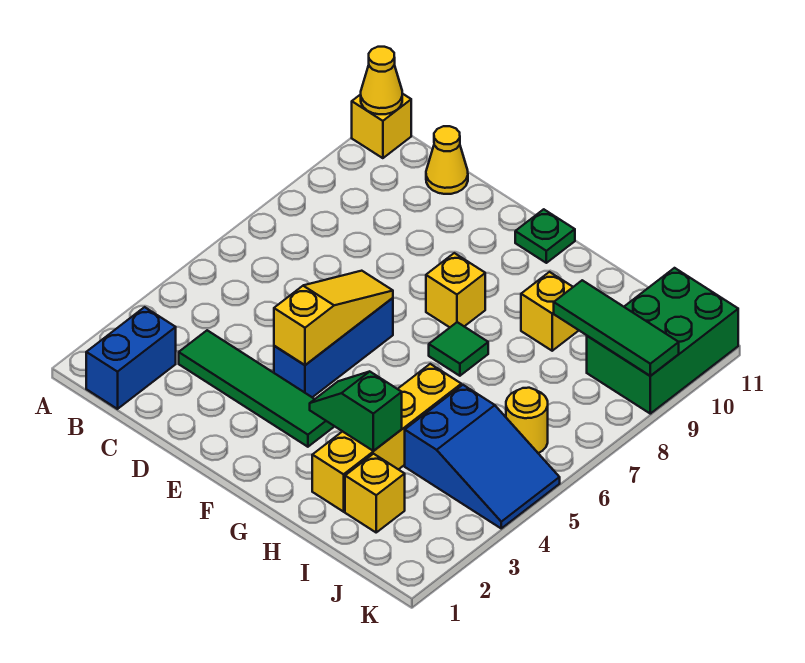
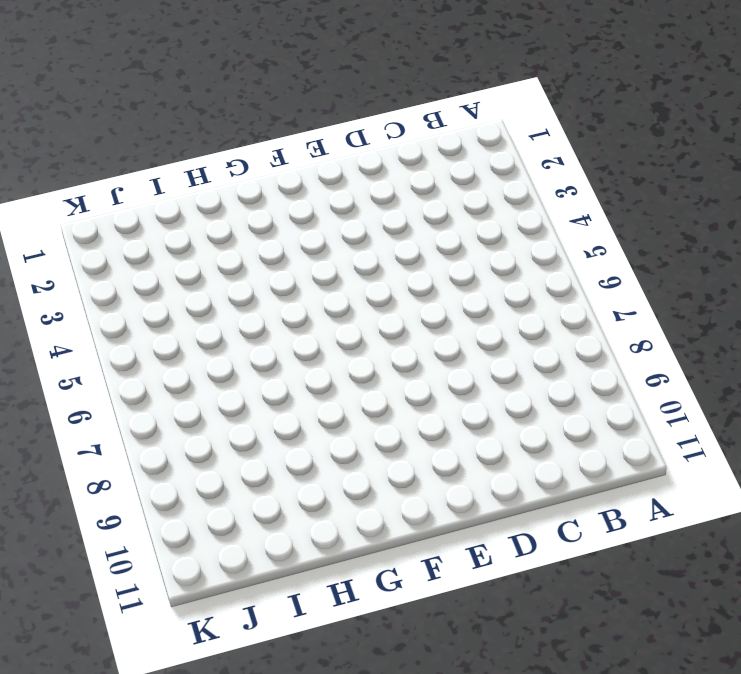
none -> yellow brick A11 level 1
none -> blue brick B1:B2 level 1
none -> green tile C3:F3 level 1

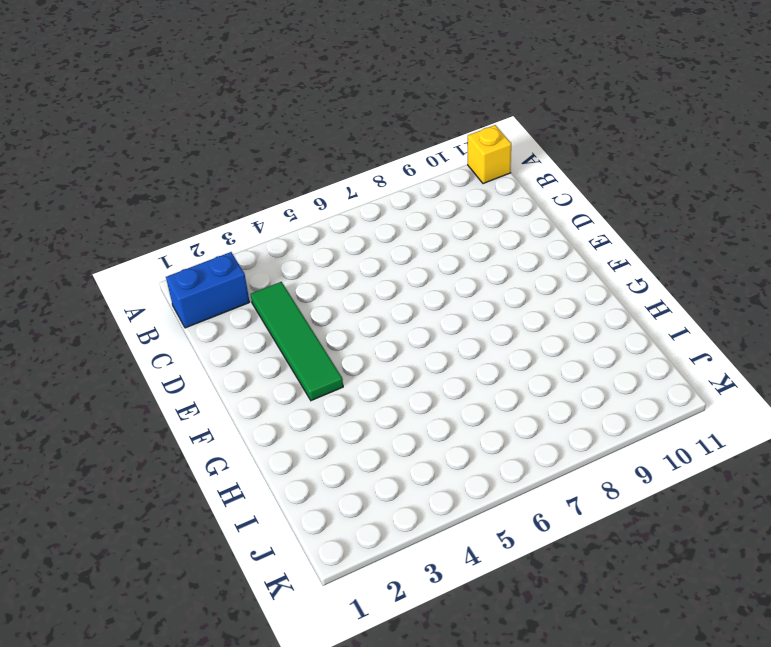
none -> yellow cone C11 level 1
none -> blue brick E4:E6 level 1
none -> yellow brick F8 level 1

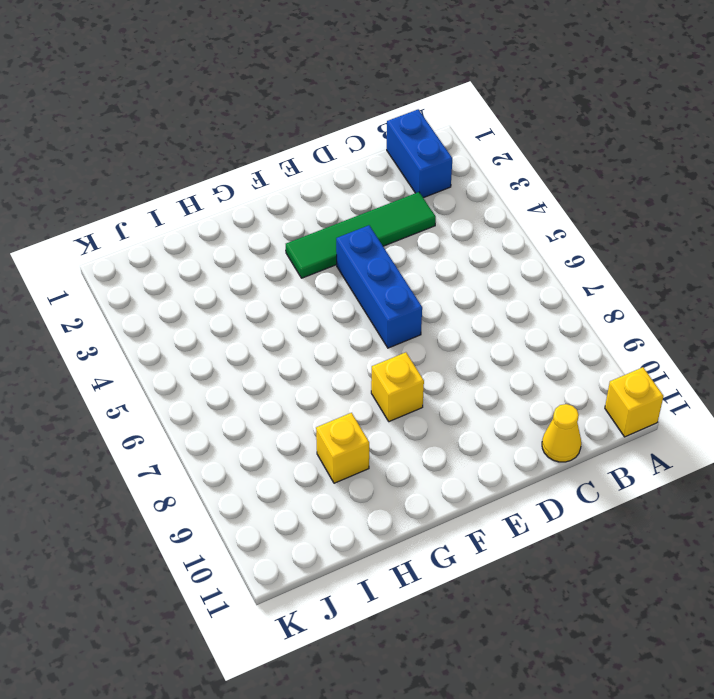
none -> green plate F11 level 1
none -> green tile G7 level 1
none -> yellow brick H2:H5 level 1

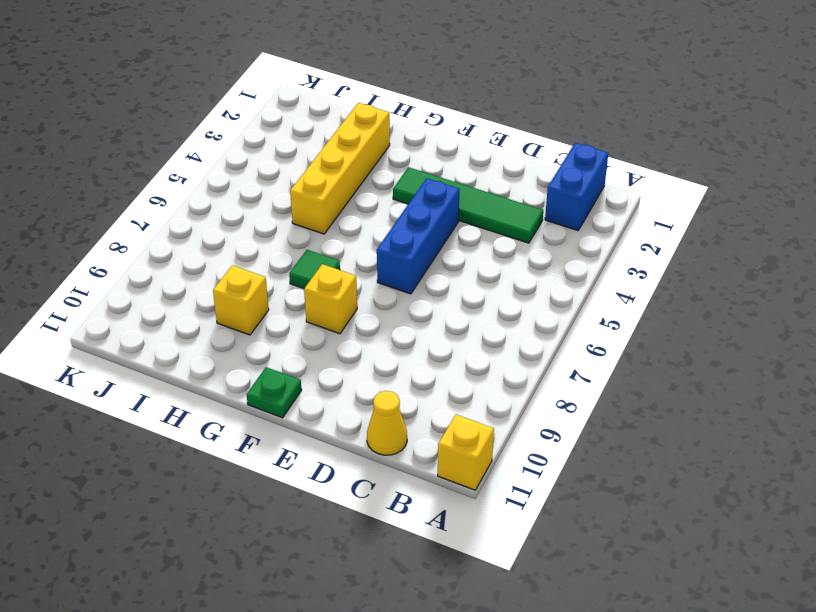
none -> yellow brick I2 level 1
none -> blue slope I4:K5 level 1 top I
none -> yellow round brick J6 level 1

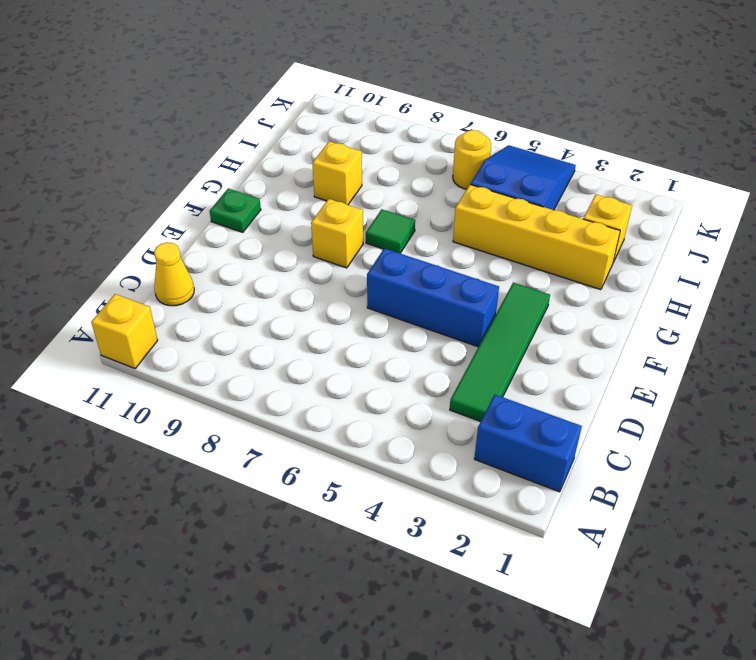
none -> green brick J9:K11 level 1
none -> yellow cone A11 level 2
none -> yellow slope E4:E6 level 2 top 4

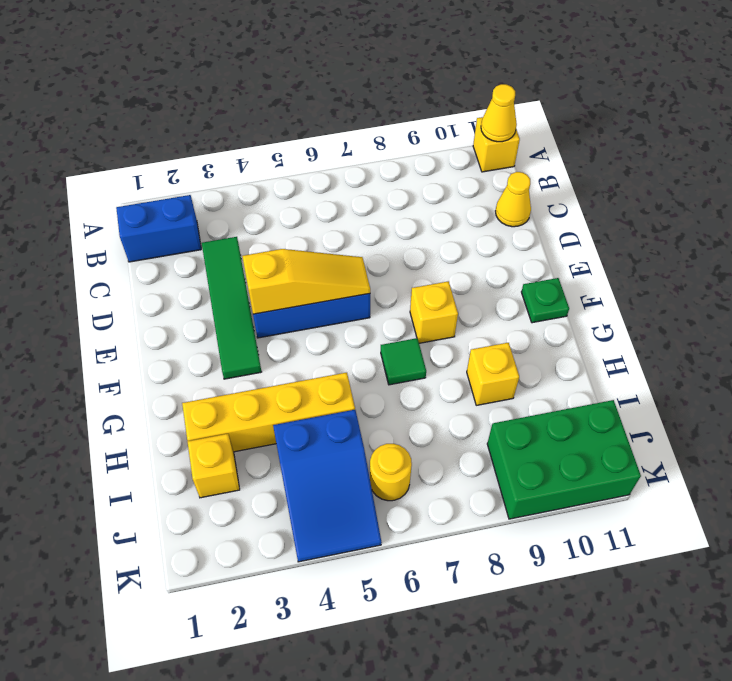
none -> green slope G3:H3 level 2 top H
none -> green tile I9:K9 level 2

